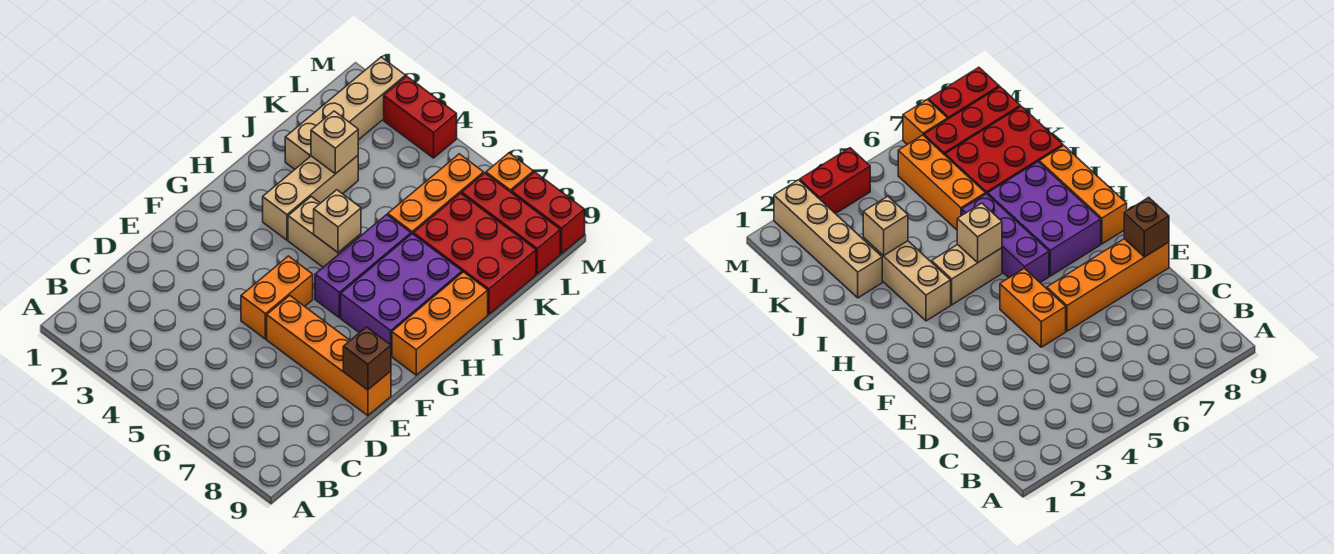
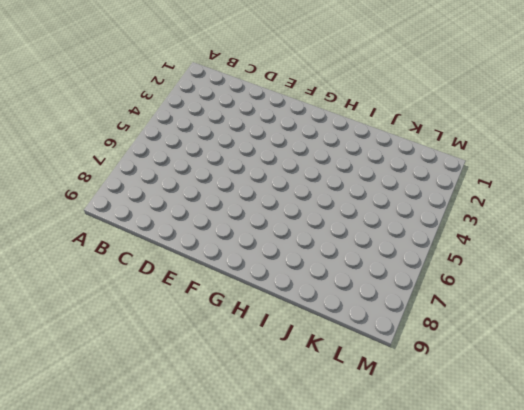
none -> orange brick E5:F5 level 1
none -> orange brick E6:E9 level 1
none -> purple brick G6:I6 level 1

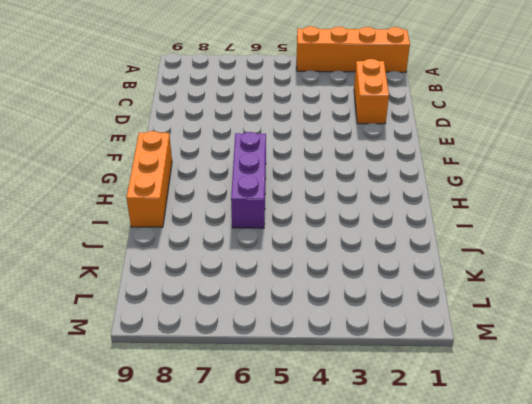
orange brick A1:A4 level 1 -> orange brick E6:E9 level 1
orange brick C2:D2 level 1 -> orange brick E5:F5 level 1
none -> purple brick G7:I8 level 1
none -> tan brick H3:J3 level 1
none -> tan brick H4:H5 level 1

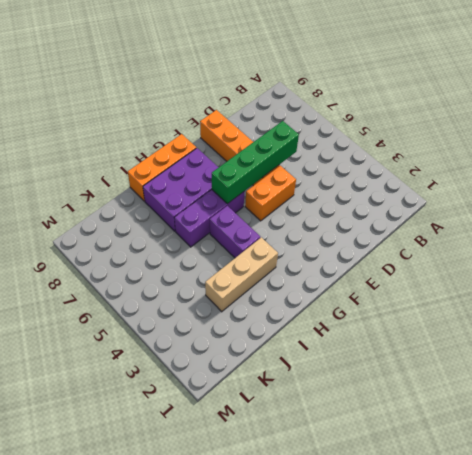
green brick D6:G6 level 2 -> none
purple brick H4:H5 level 1 -> tan brick H4:H5 level 1
none -> tan brick J2:M2 level 1
none -> orange brick J6:L6 level 1
none -> red brick J7:K9 level 1

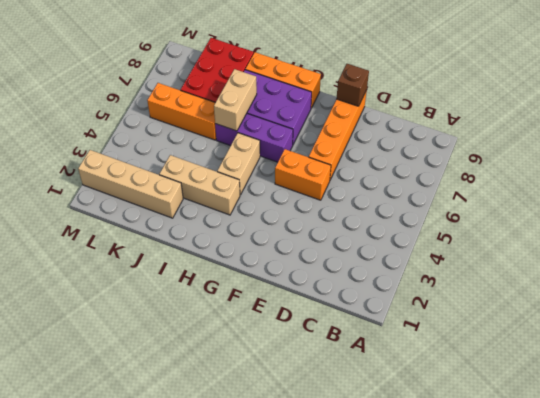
tan brick I6:I7 level 2 -> none
none -> red brick L7:L9 level 1
none -> red brick M3:M4 level 1
none -> orange brick M7 level 1

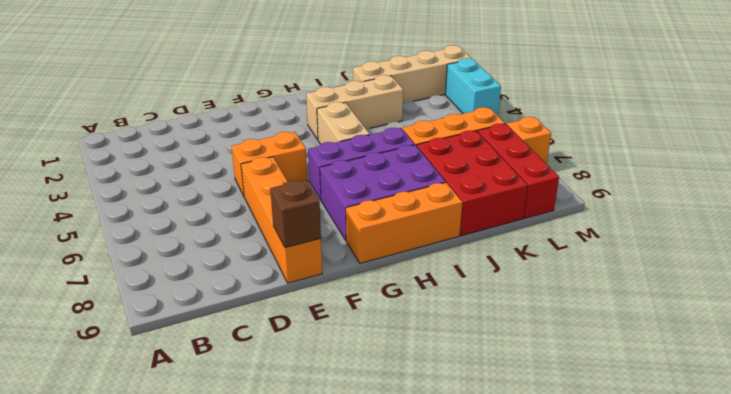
cyan brick M3:M4 level 1 -> red brick M3:M4 level 1
none -> red brick M8:M9 level 1
none -> tan brick H5 level 2
none -> tan brick J3 level 2

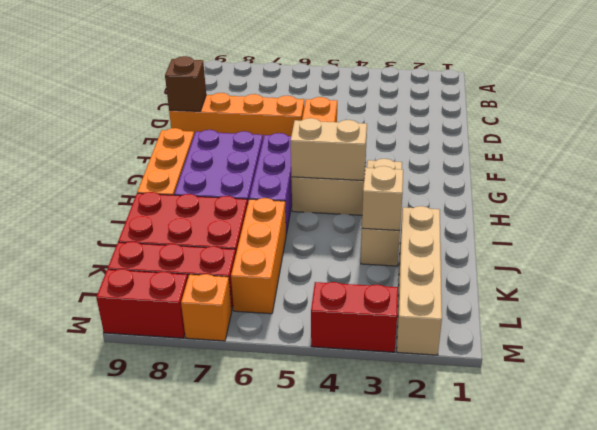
tan brick H4:H5 level 2 -> tan brick H5 level 2

